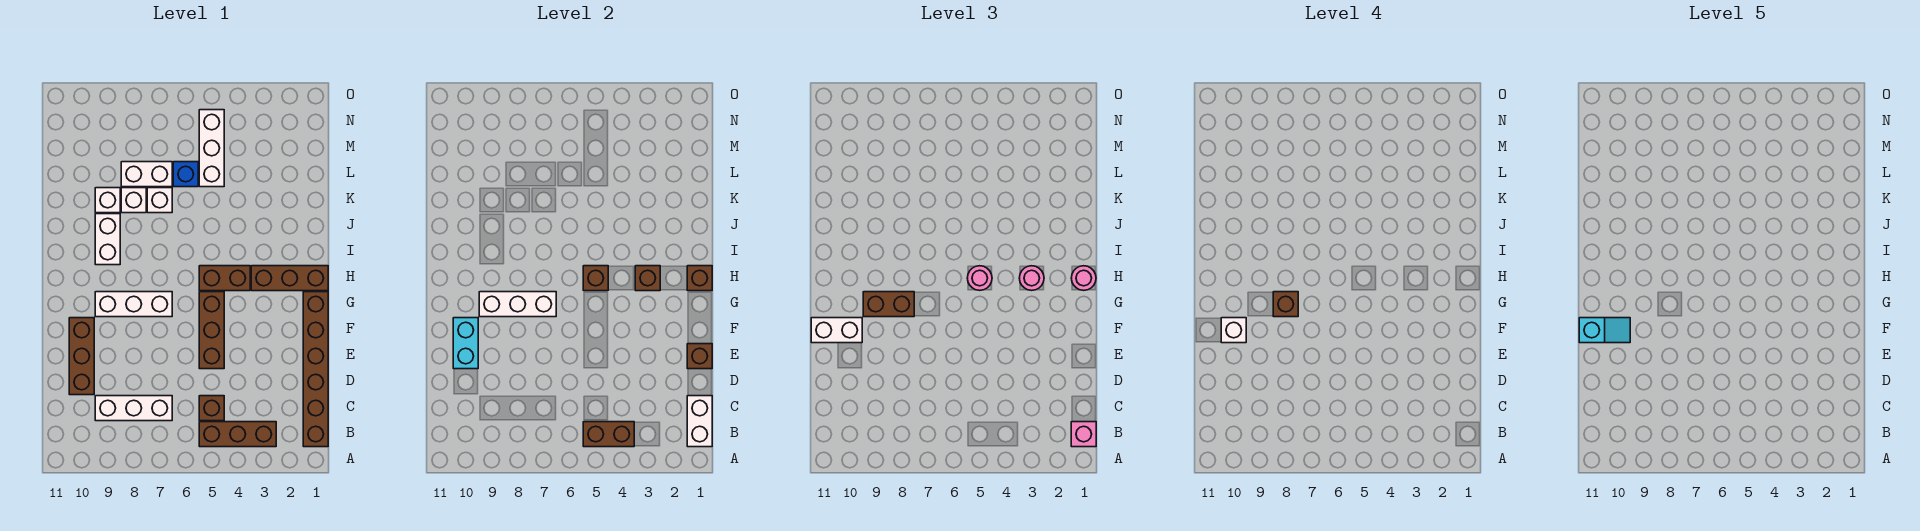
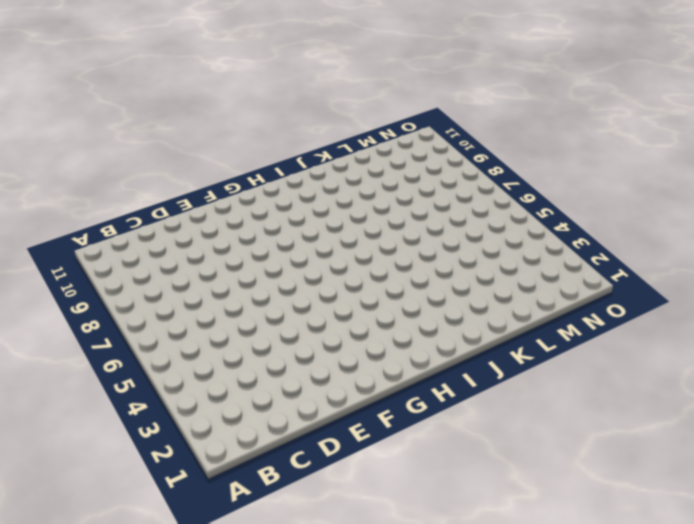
none -> brown brick B1:G1 level 1
none -> brown brick B3:B5 level 1
none -> brown brick C5 level 1
none -> white brick C7:C9 level 1

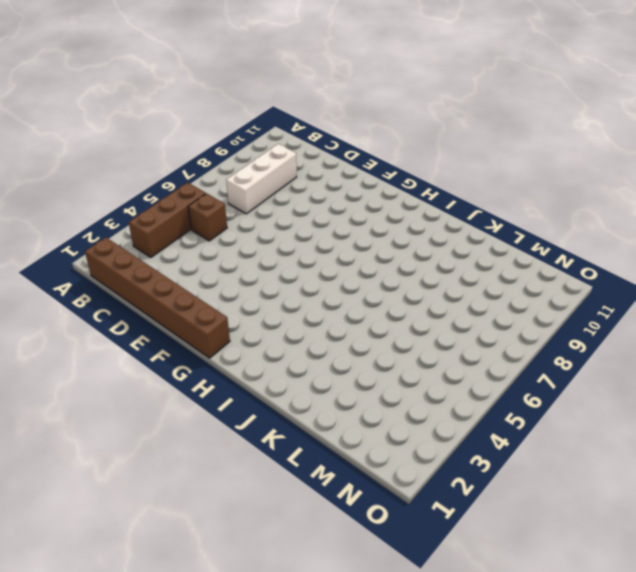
none -> brown brick D10:F10 level 1
none -> brown brick E5:G5 level 1
none -> white brick G7:G9 level 1
none -> brown brick H1:H3 level 1

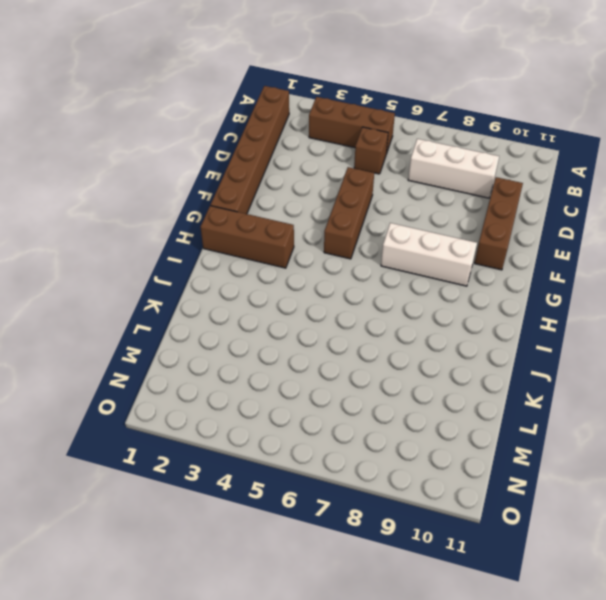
none -> brown brick H4:H5 level 1
none -> white brick I9:J9 level 1
none -> white brick K7 level 1
none -> white brick K8 level 1

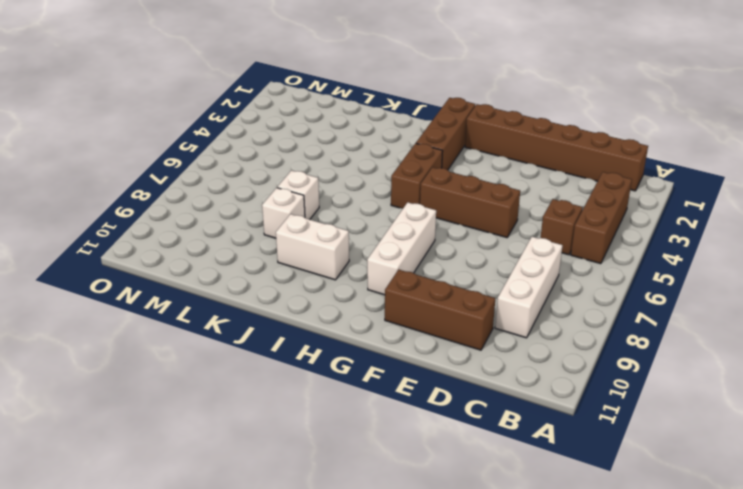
none -> white brick K9 level 1
none -> white brick L5:N5 level 1
none -> blue brick L6 level 1
none -> white brick L7:L8 level 1

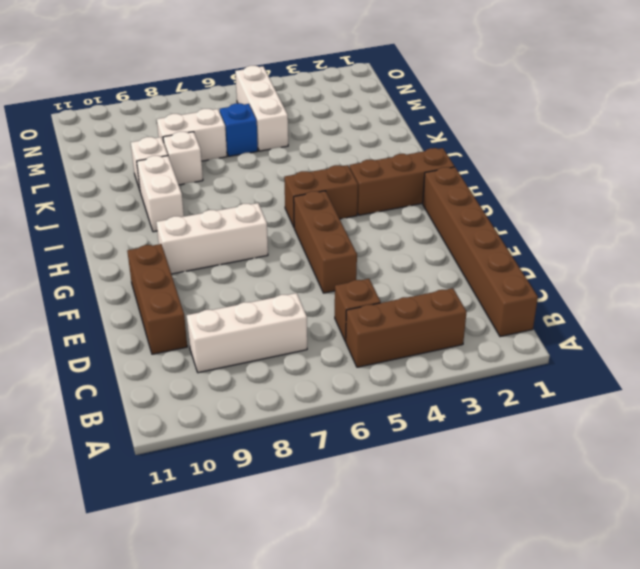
none -> white brick K7 level 1
none -> white brick B1:C1 level 2
none -> brown brick B4:B5 level 2
none -> brown brick E1 level 2

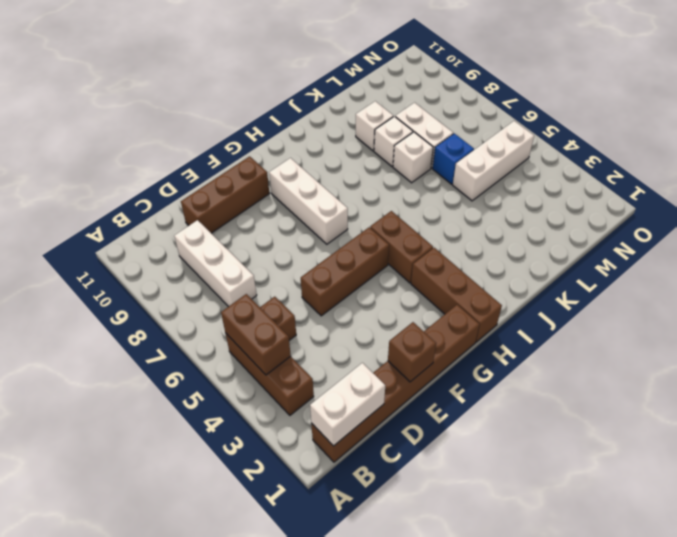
none -> white brick I9:J9 level 1
none -> cyan brick E10:F10 level 2
none -> white brick G7:G9 level 2
none -> brown brick H1 level 2

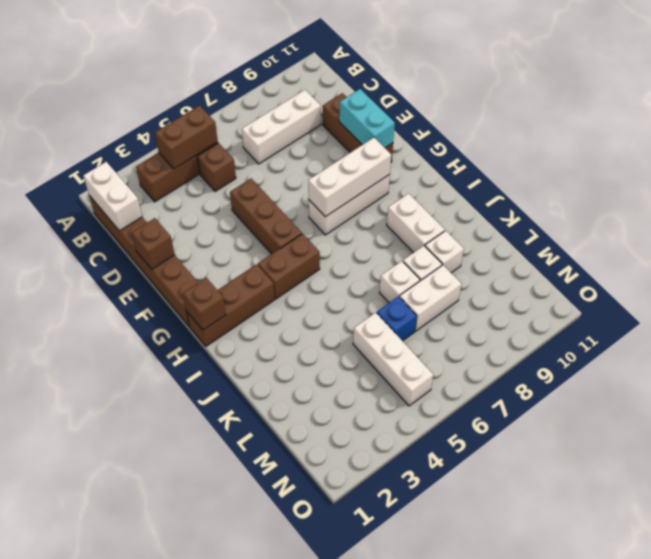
none -> brown brick H3 level 2
none -> brown brick H5 level 2
none -> pink brick B1 level 3
none -> white brick F10:F11 level 3

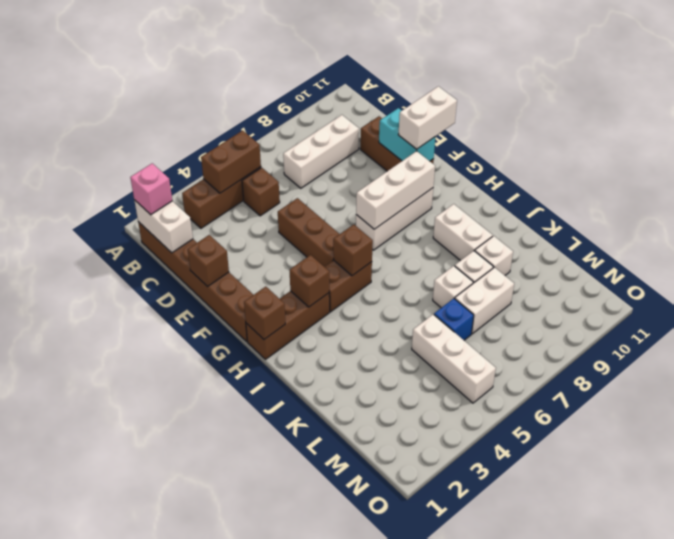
none -> brown brick G8:G9 level 3
none -> pink round brick H1 level 3
none -> pink round brick H3 level 3
none -> pink round brick H5 level 3

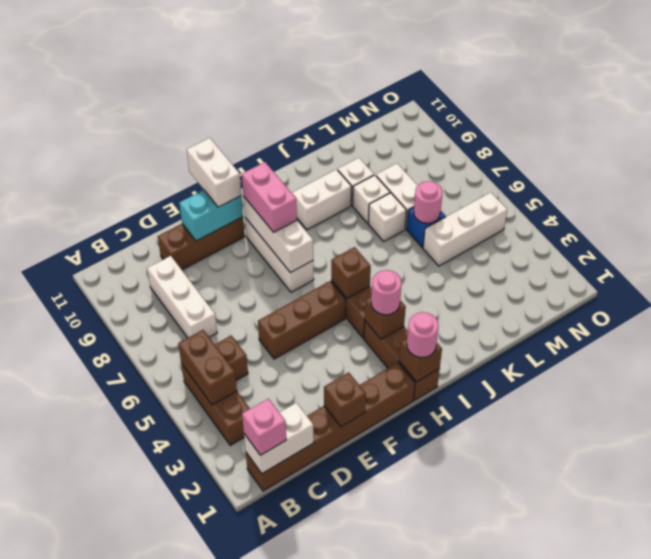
pink brick G8:G9 level 3 -> brown brick G8:G9 level 3
pink round brick L6 level 2 -> pink round brick H5 level 3
none -> white brick F10 level 4
none -> brown brick G8 level 4
none -> cyan slope F10:F11 level 5 top 11

